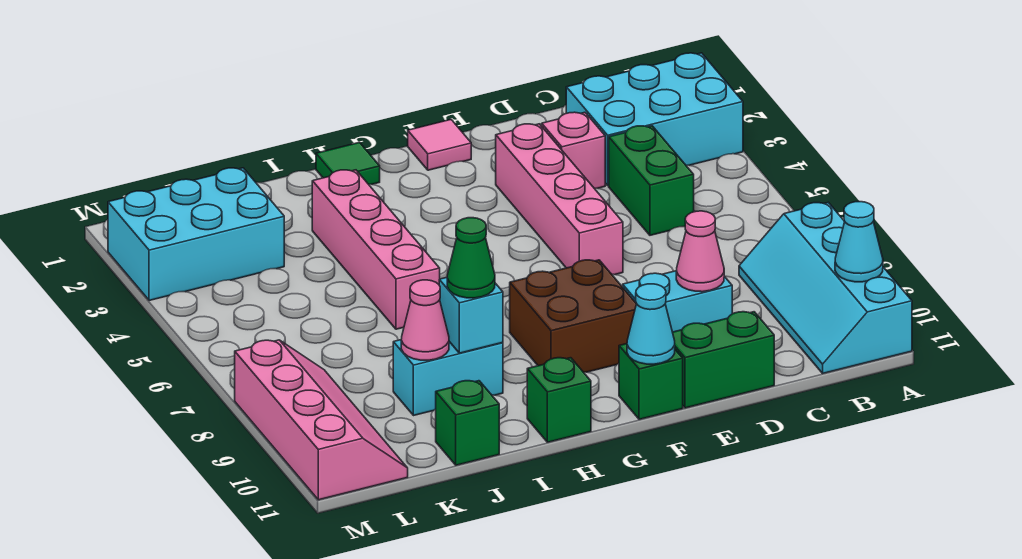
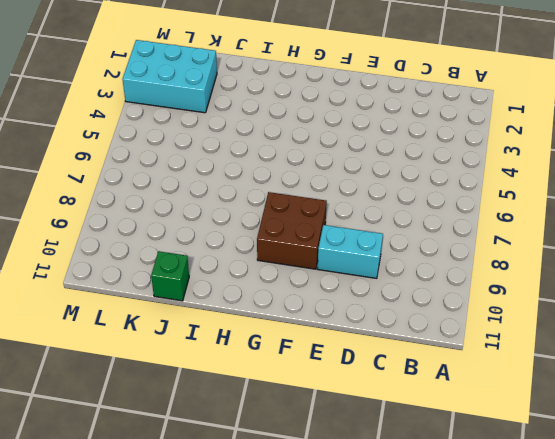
none -> cyan brick A2:C3 level 1
none -> cyan slope A8:B11 level 1 top A
none -> green brick C4:C5 level 1

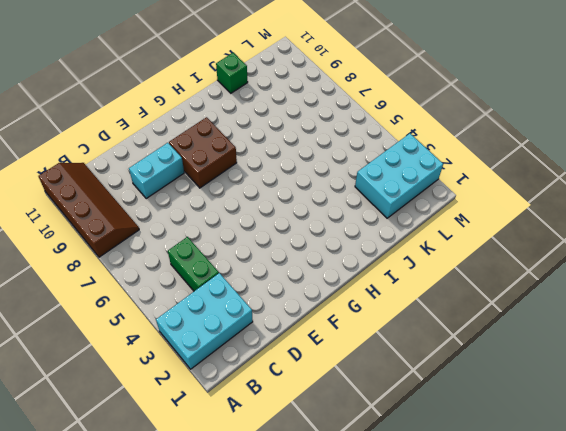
brown slope A8:B11 level 1 top A -> cyan slope A8:B11 level 1 top A
none -> pink brick D3 level 1
none -> green brick D11:E11 level 1
none -> pink brick E3:E6 level 1

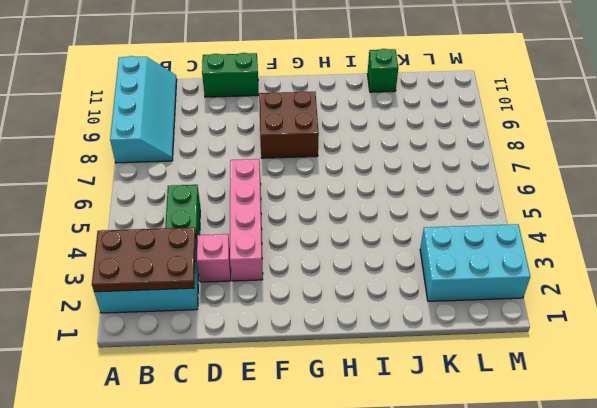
brown plate A2:C3 level 2 -> none
none -> cyan brick D9:E9 level 1
none -> pink tile F1 level 1
none -> green brick F11 level 1

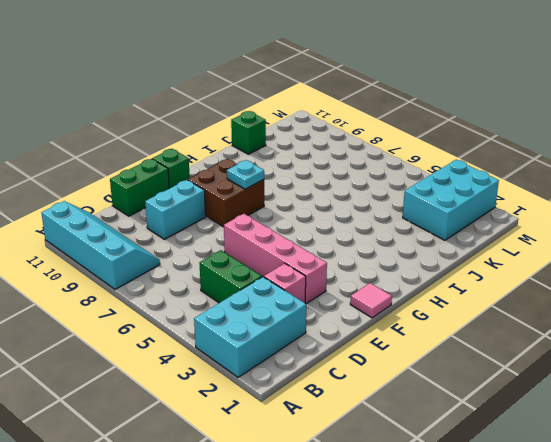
cyan plate G8 level 2 -> none
none -> green tile H1 level 1
none -> green brick H11 level 1
none -> pink brick I3:I6 level 1

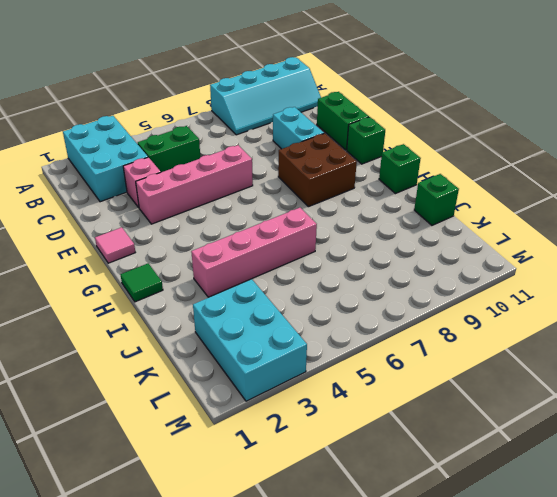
none -> cyan brick I9:J9 level 1
none -> pink slope L8:M11 level 1 top M
none -> cyan cone A10 level 2

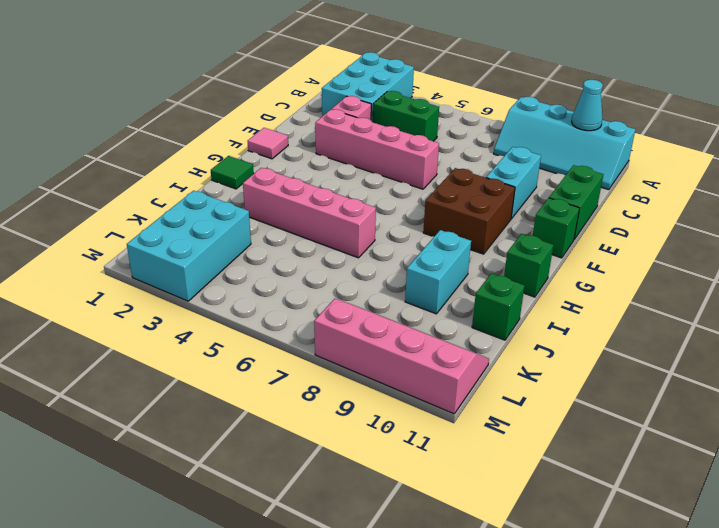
none -> pink cone D9 level 2
none -> cyan cone F11 level 2
none -> cyan brick I9 level 2

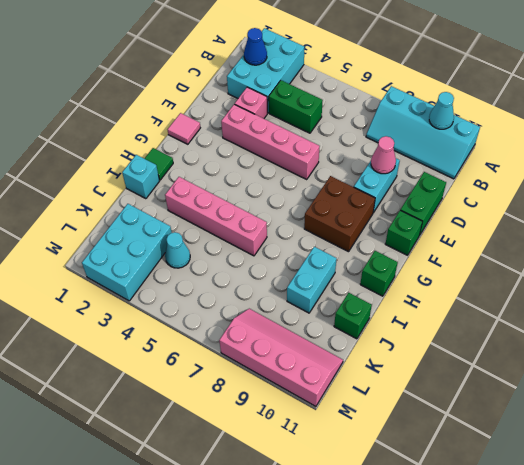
blue cone B2 level 2 -> none
cyan brick I1 level 1 -> cyan brick I9 level 2
cyan cone K4 level 1 -> cyan cone F11 level 2
none -> pink cone J9 level 2
none -> green cone I9 level 3

